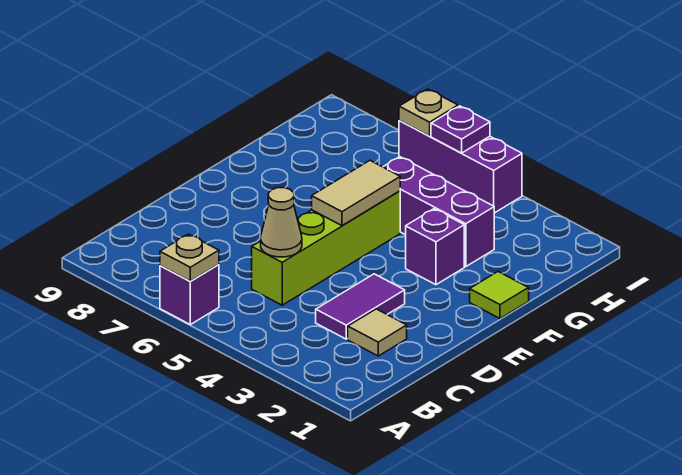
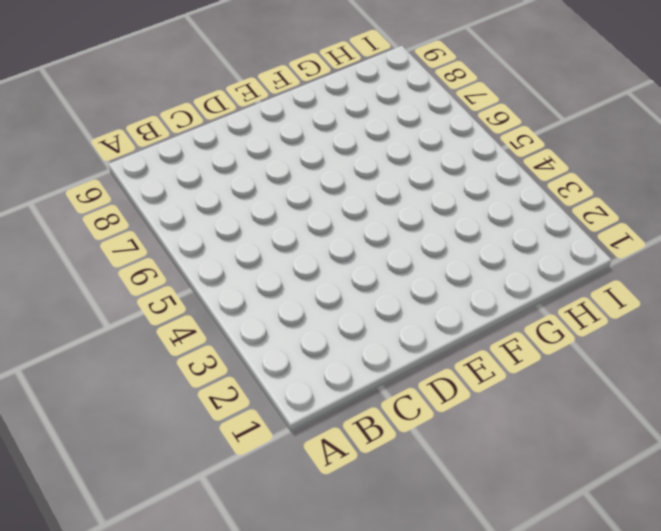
none -> purple brick A6 level 1
none -> tan tile C2 level 1
none -> purple tile C3:D3 level 1

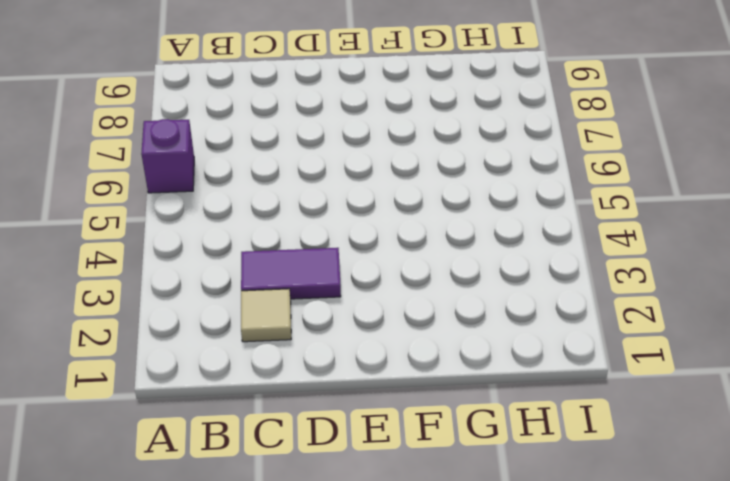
none -> lime brick C5:F5 level 1
none -> lime tile F1 level 1
none -> purple brick F3 level 1

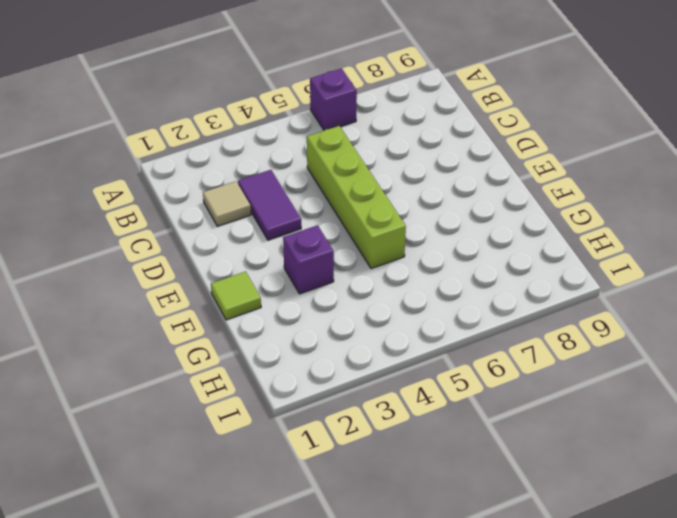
none -> purple brick G3:G5 level 1
none -> purple brick I4:I6 level 1
none -> tan plate A6 level 2

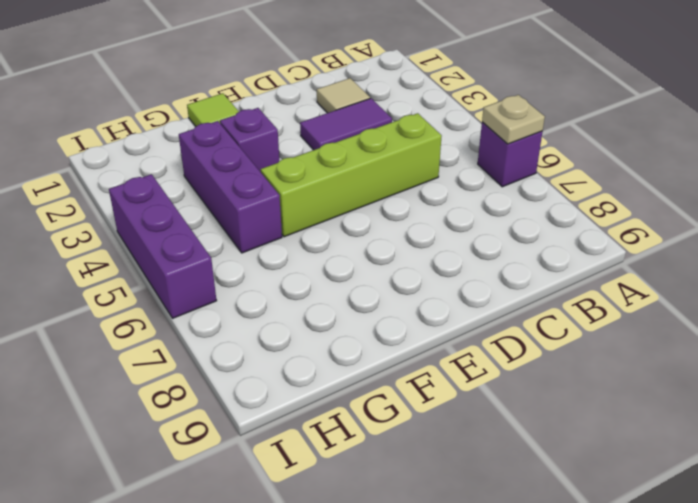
none -> tan cone C5 level 2
none -> tan tile E5:F5 level 2
none -> purple plate I5 level 2

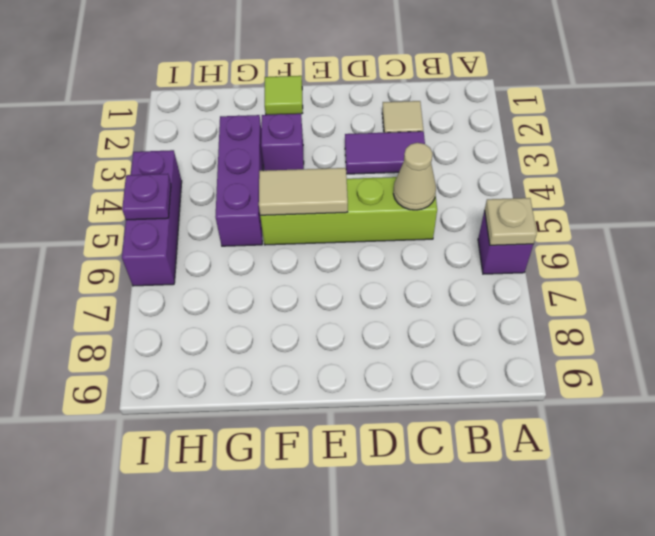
none -> tan plate I6 level 2

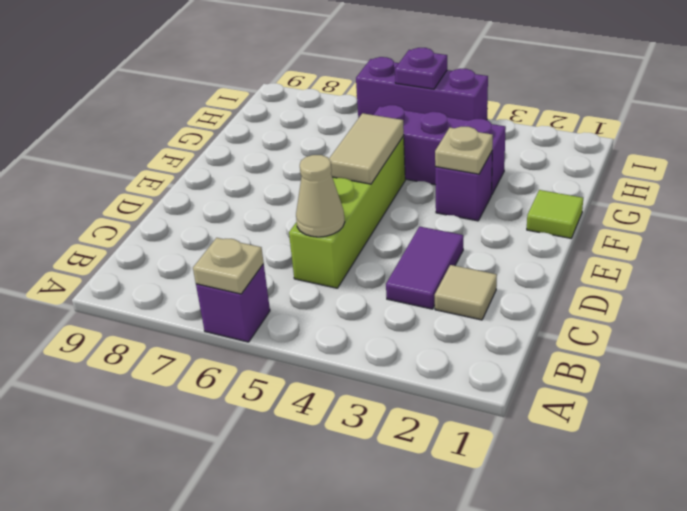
tan plate F3 level 2 -> tan plate I6 level 2

